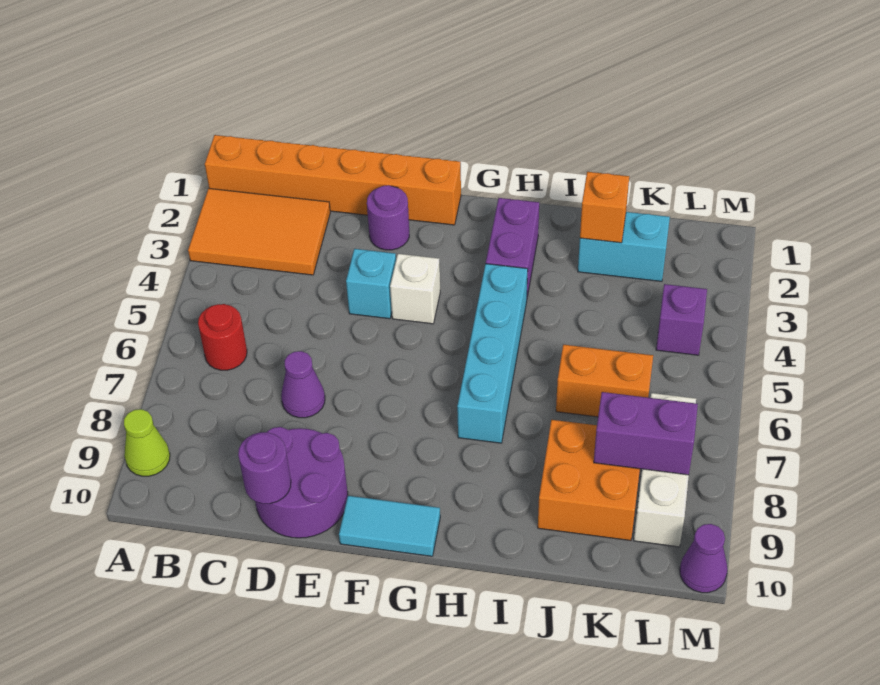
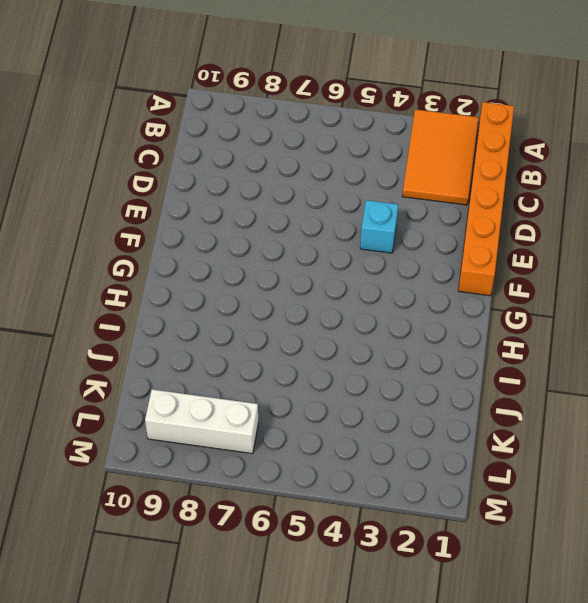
none -> lime cone A9 level 1
none -> red round brick B6 level 1
none -> purple cone D7 level 1

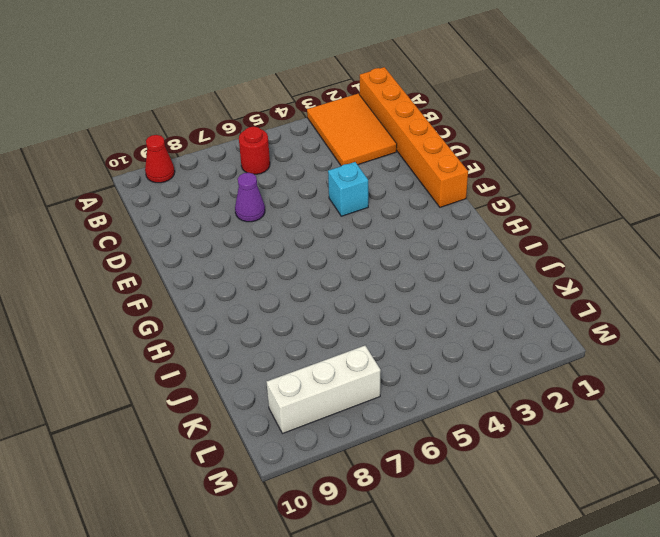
red cone A9 level 1 -> lime cone A9 level 1
none -> purple round brick D9:E10 level 1
none -> purple round brick E2 level 1
none -> white brick F4 level 1

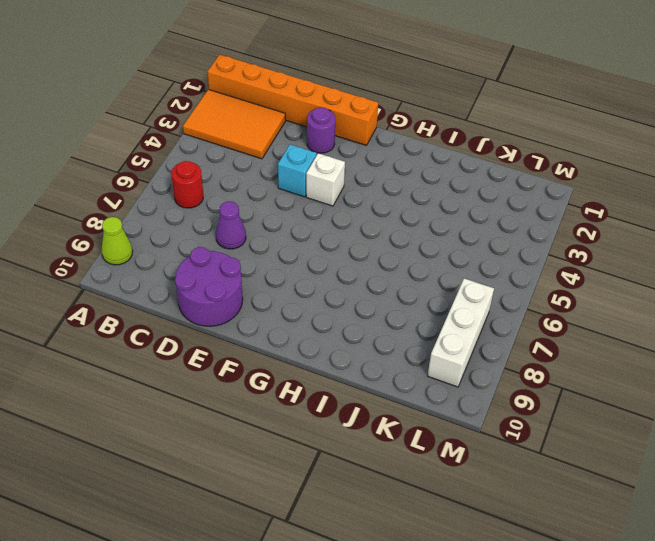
none -> cyan tile F10:G10 level 1
none -> purple brick H2:H3 level 1
none -> cyan brick H4:H7 level 1

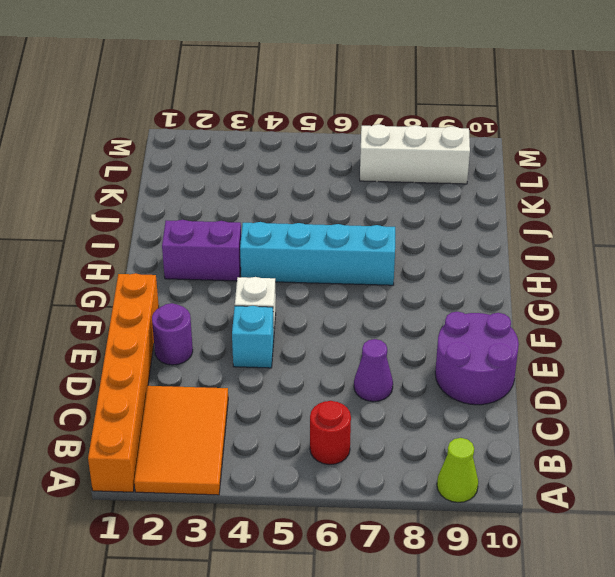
none -> cyan tile F10:G10 level 1
none -> cyan brick J2:K2 level 1
none -> orange brick J6:K6 level 1

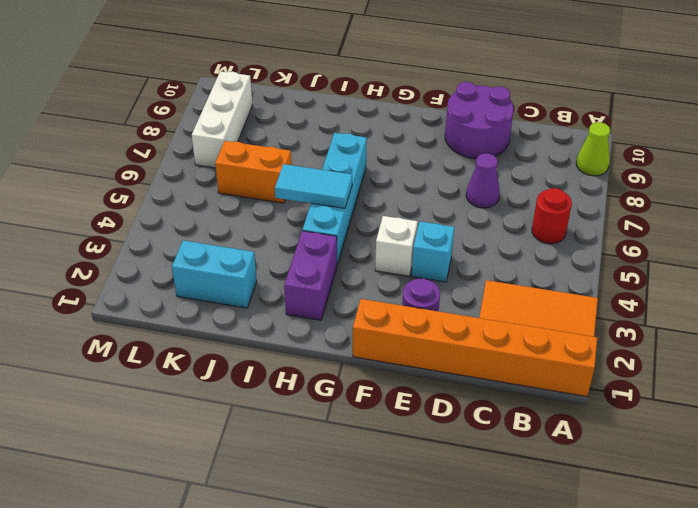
cyan tile H5:I5 level 2 -> cyan tile F10:G10 level 1
none -> orange brick J8:K9 level 1
none -> purple brick L4 level 1
none -> purple cone M10 level 1

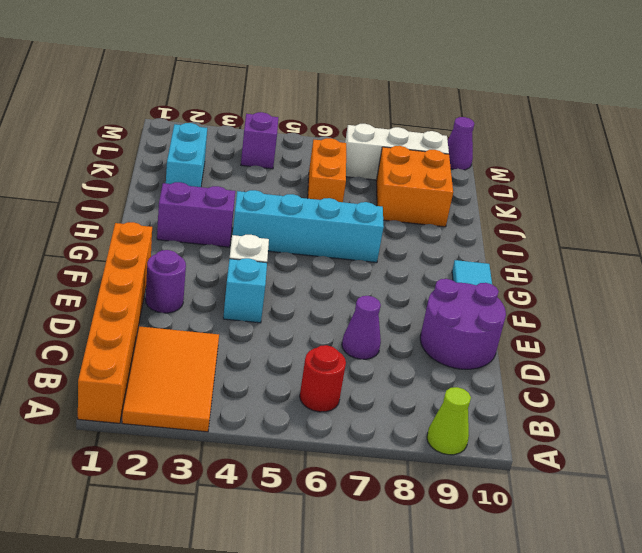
none -> purple round brick D10 level 2
none -> orange brick J2 level 2
none -> purple brick K8:L8 level 2

